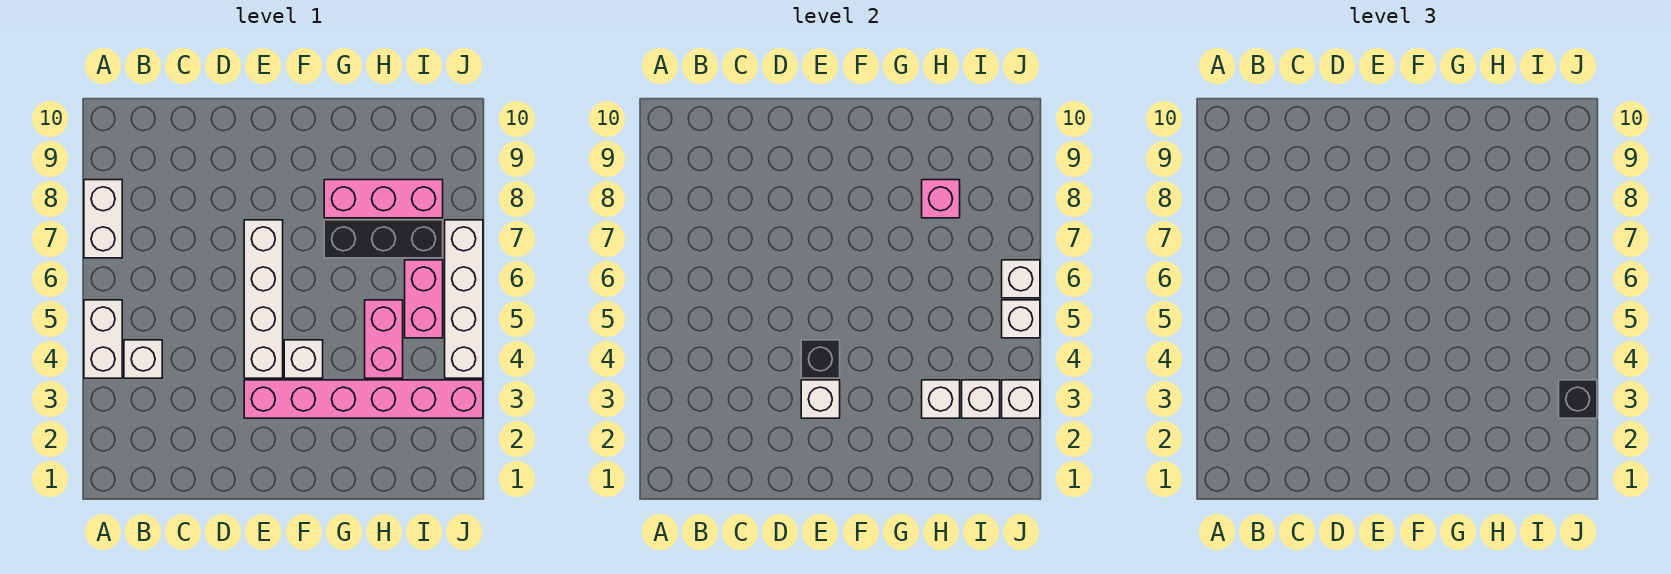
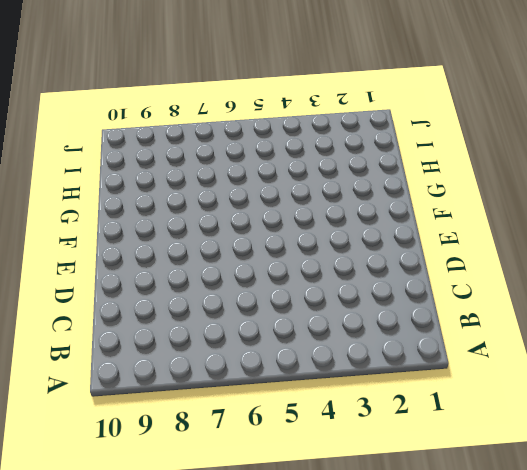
none -> white brick A4:A5 level 1
none -> white brick A7:A8 level 1
none -> white brick B4 level 1

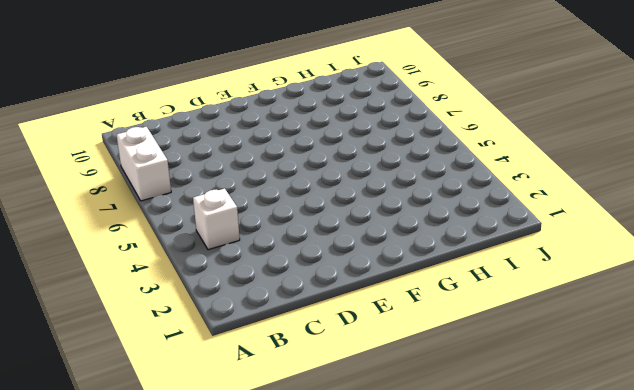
none -> white brick A4:A5 level 1
none -> pink brick E3:J3 level 1
none -> white brick E4:E7 level 1

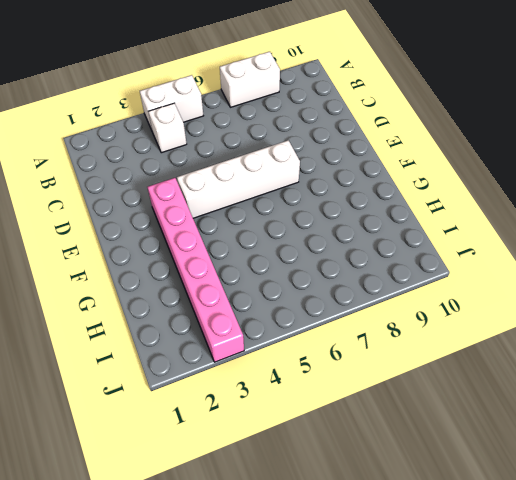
none -> white brick F4 level 1
none -> black brick G7:I7 level 1
none -> pink brick G8:I8 level 1

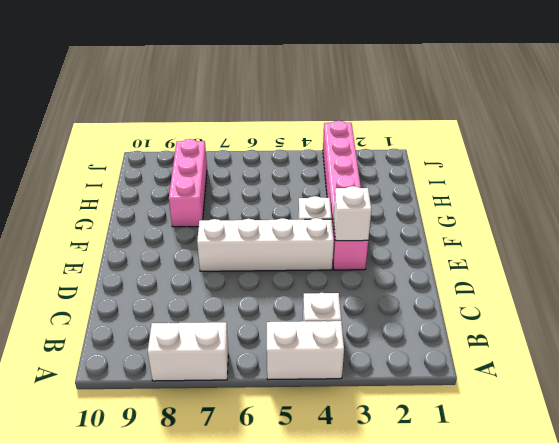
none -> black brick G7:I7 level 1
none -> pink brick H4:H5 level 1
none -> pink brick I5:I6 level 1

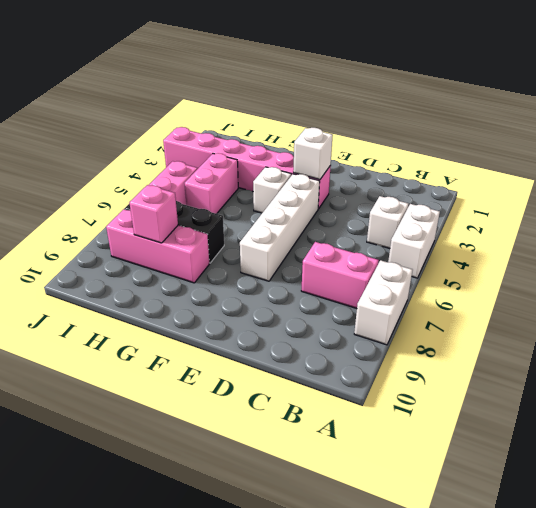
pink brick B7:C7 level 1 -> none
none -> white brick J4:J7 level 1
none -> black brick E4 level 2
none -> white brick H3 level 2

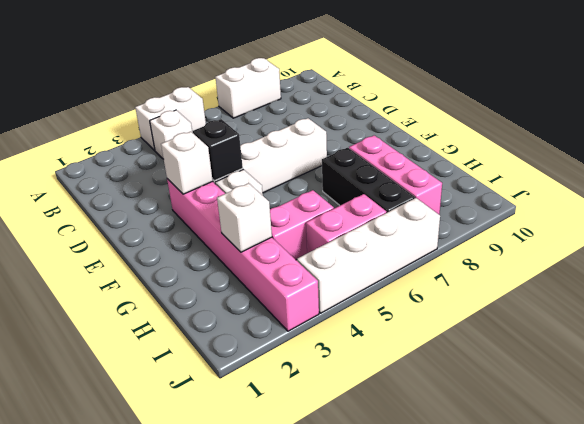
none -> pink brick H8 level 2
none -> white brick I3 level 2
none -> white brick J3 level 2

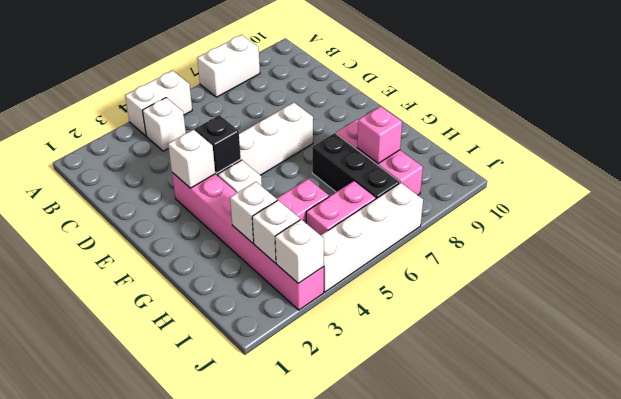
none -> white brick J5 level 2
none -> white brick J6 level 2
none -> black brick J3 level 3

